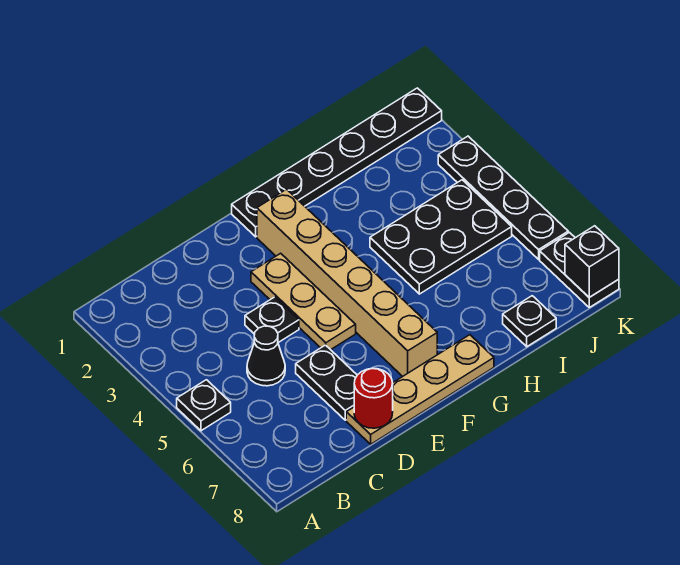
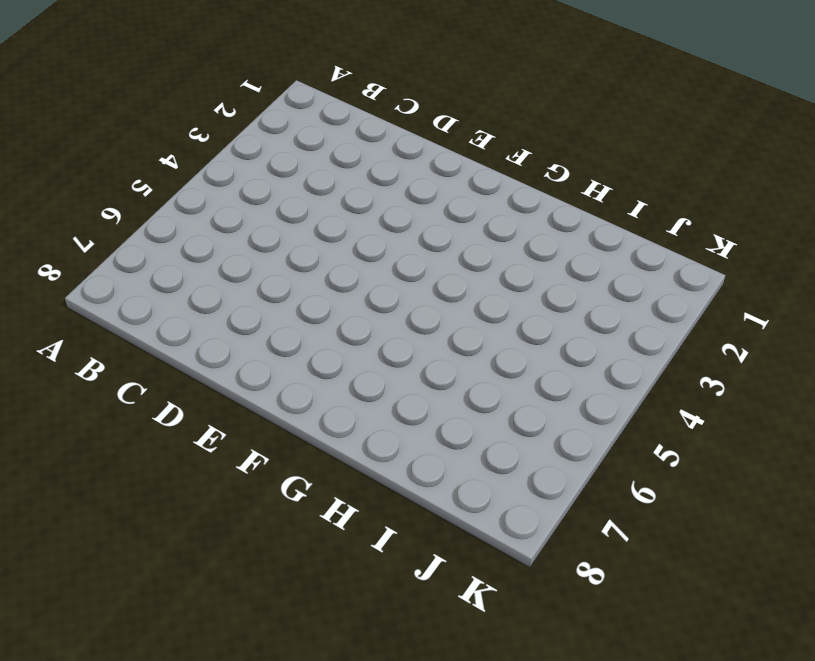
none -> black plate A5 level 1
none -> black cone C5 level 1
none -> black plate D4 level 1

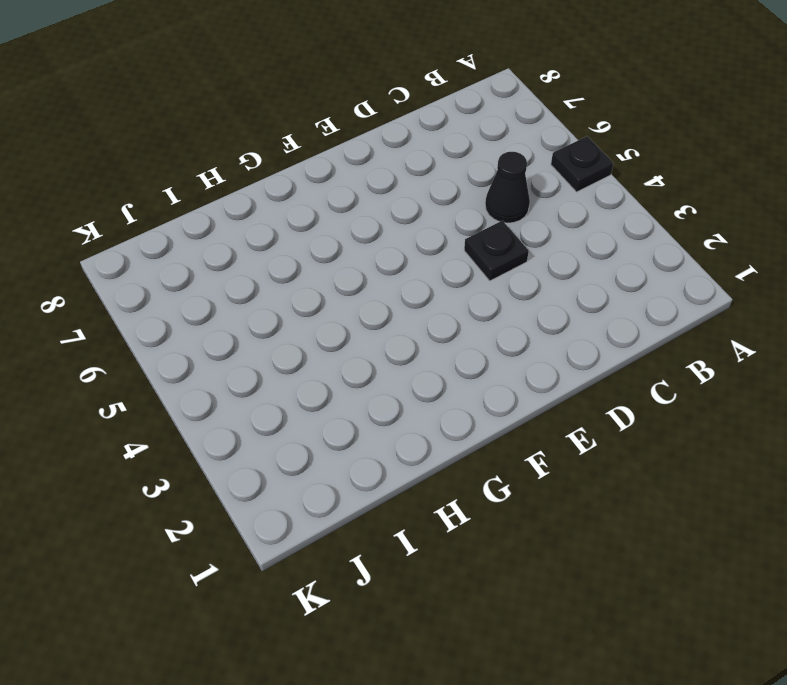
none -> black plate D6:D7 level 1
none -> tan plate D8:G8 level 1
none -> tan plate E3:E5 level 1

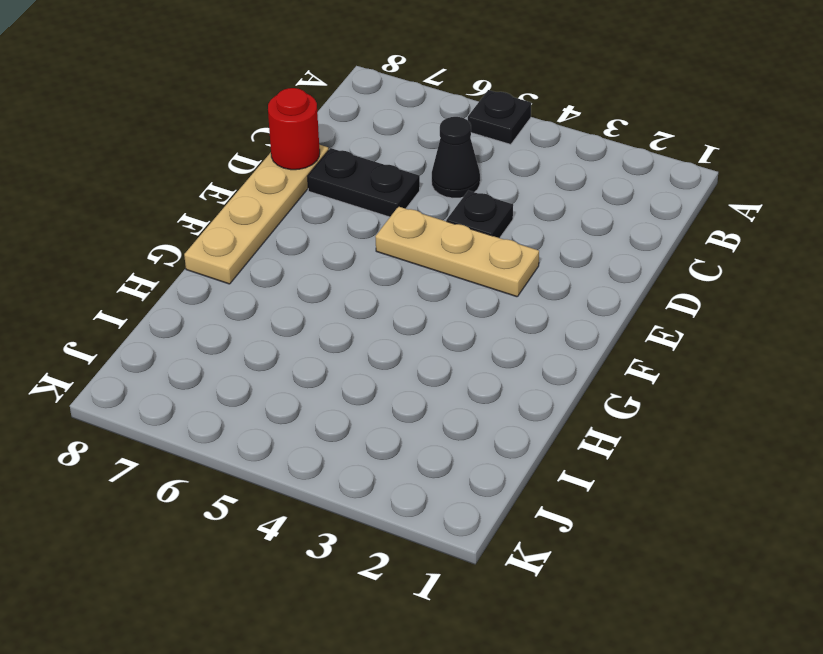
none -> black plate F1:K1 level 1
none -> tan brick F2:F7 level 1
none -> black plate H4:J5 level 1

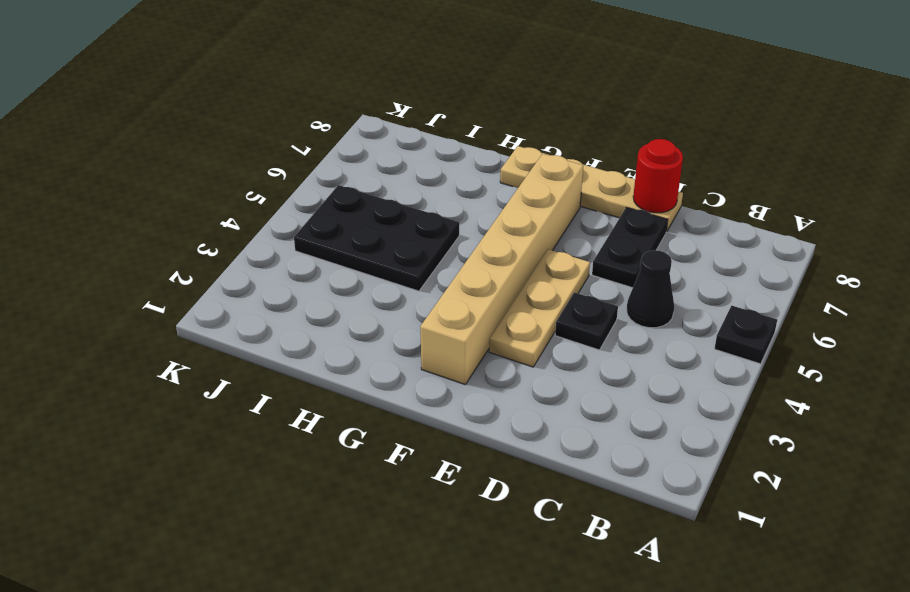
none -> black plate F1:K1 level 1
none -> black plate I8 level 1
none -> black plate K3:K6 level 1

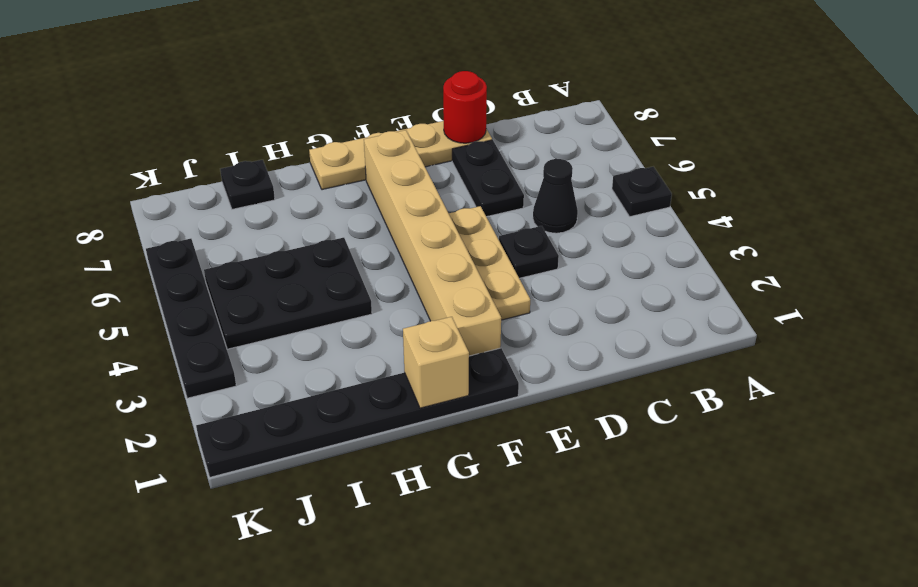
tan brick G1 level 2 -> none
none -> black plate K7:K8 level 1
none -> black brick K8 level 2

